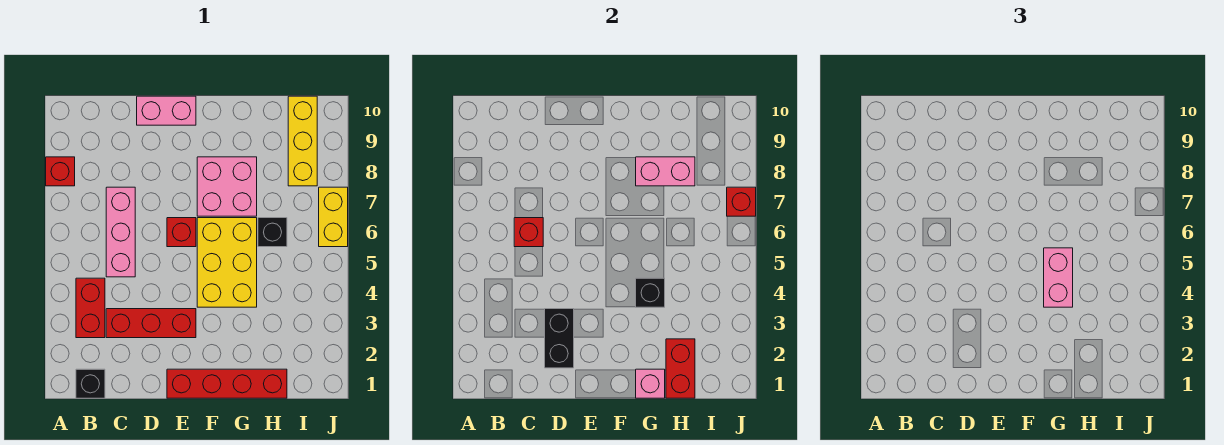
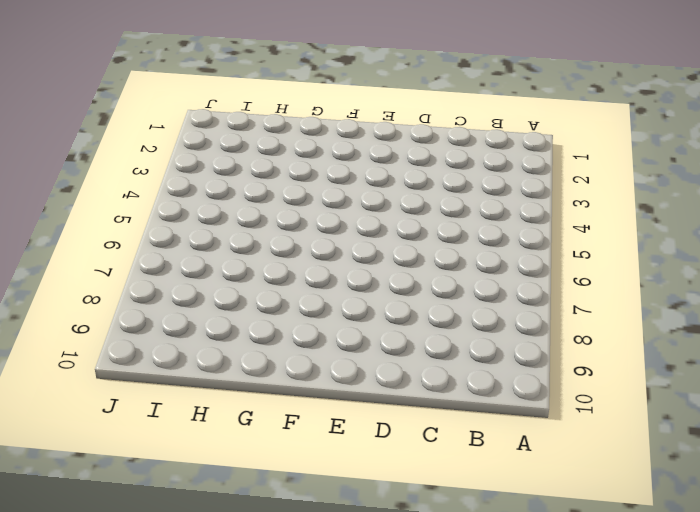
none -> red brick A8 level 1
none -> black brick B1 level 1
none -> red brick B3:B4 level 1

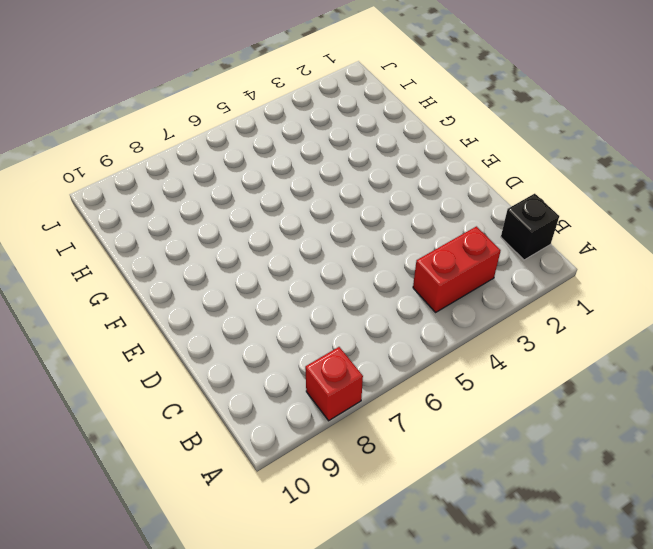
none -> red brick C3:E3 level 1
none -> pink brick C5:C7 level 1
none -> pink brick D10:E10 level 1

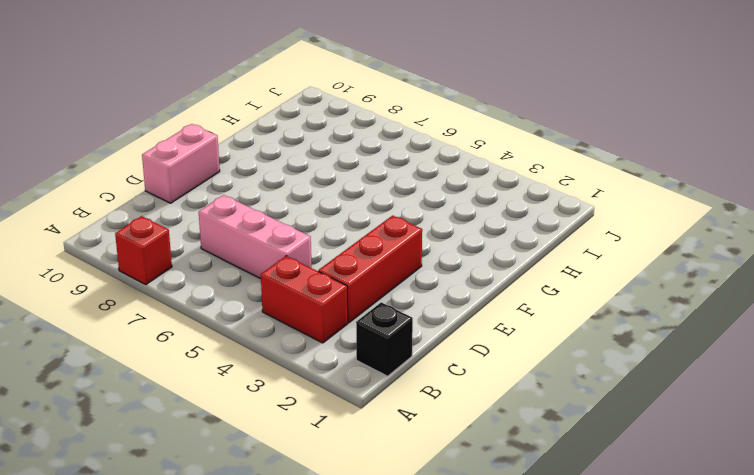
none -> red brick E1:H1 level 1
none -> red brick E6 level 1
none -> yellow brick F4:G6 level 1

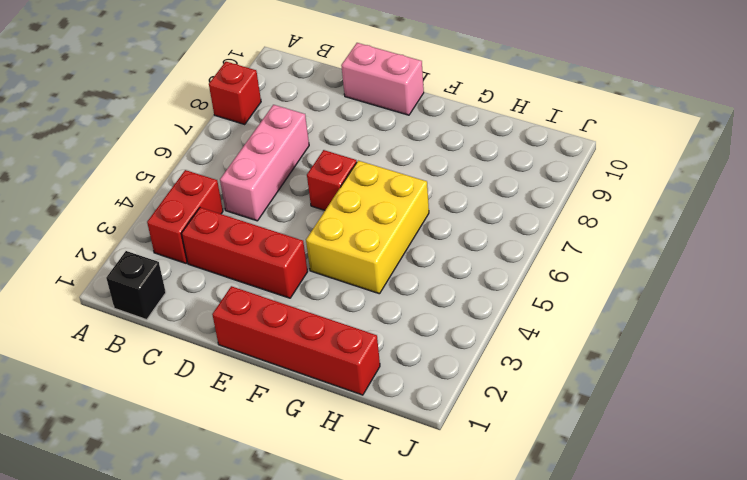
none -> pink brick F7:G8 level 1
none -> black brick H6 level 1
none -> yellow brick I8:I10 level 1

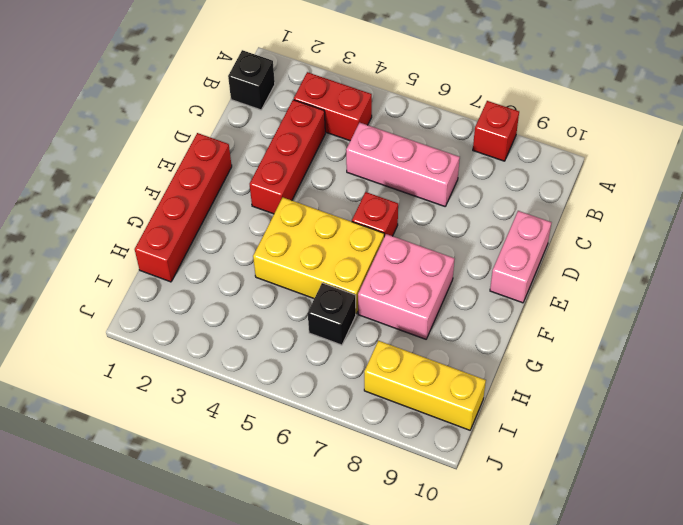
none -> yellow brick J6:J7 level 1
none -> red brick C6 level 2
none -> black brick D2:D3 level 2

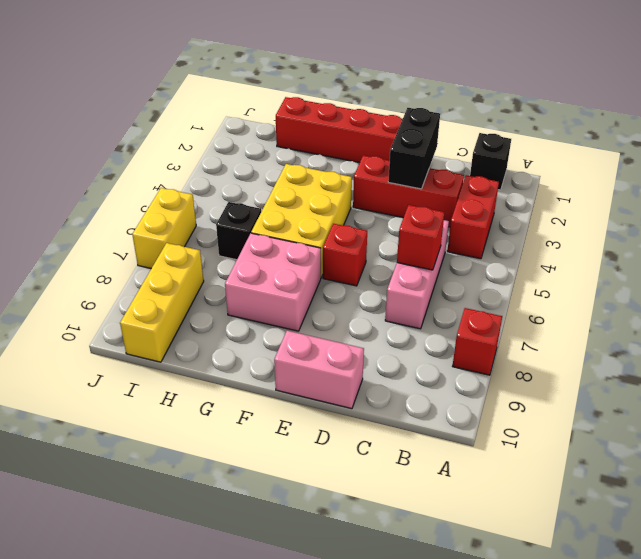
none -> pink brick G1 level 2
none -> black brick G4 level 2
none -> pink brick G8:H8 level 2

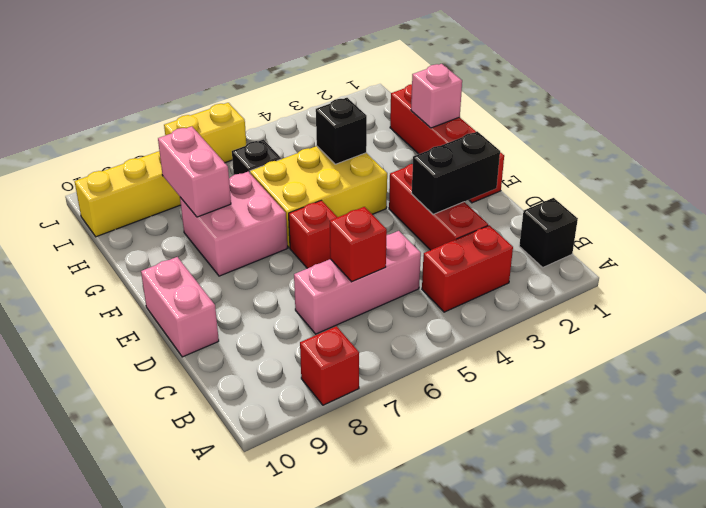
none -> red brick H1:H2 level 2
none -> red brick J7 level 2
none -> pink brick G4:G5 level 3

